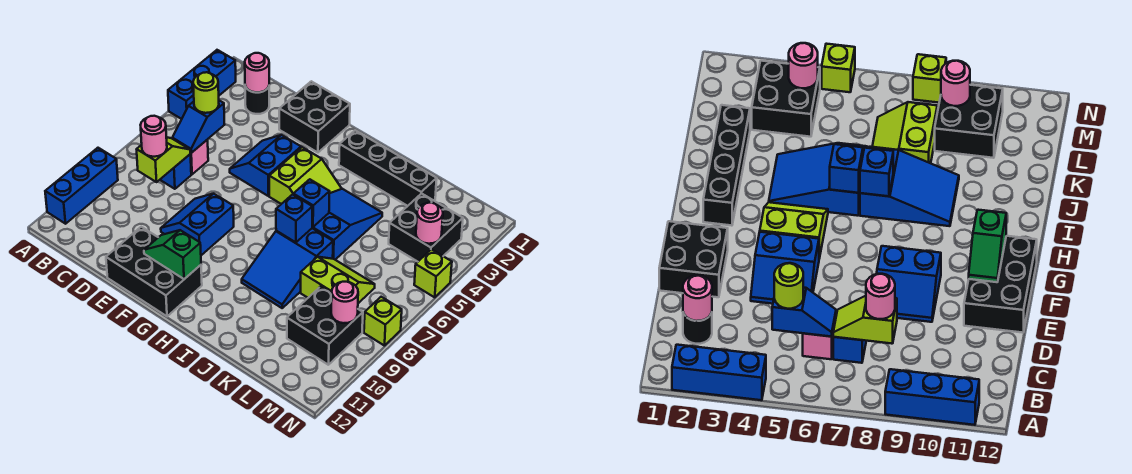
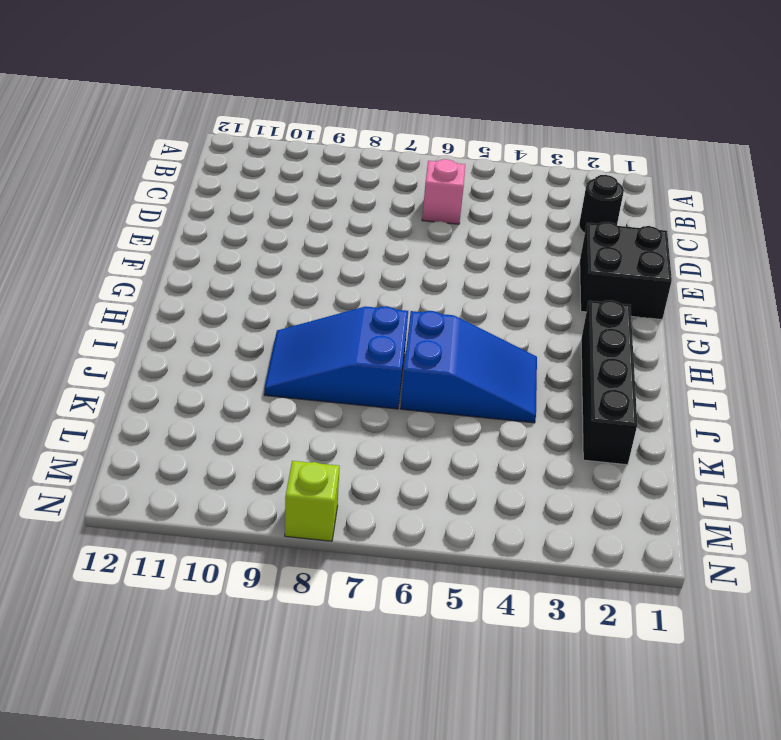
none -> blue brick A2:A4 level 1
none -> blue brick A9:A11 level 1
none -> blue brick C7 level 1

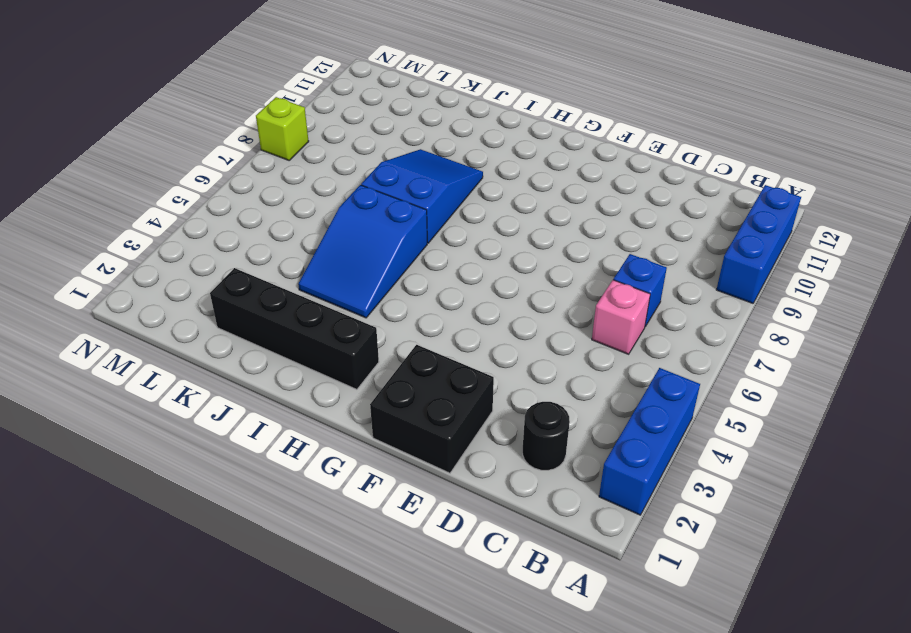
none -> blue slope E4:F5 level 1 top F
none -> blue slope E8:F9 level 1 top F
none -> black brick E11:G12 level 1

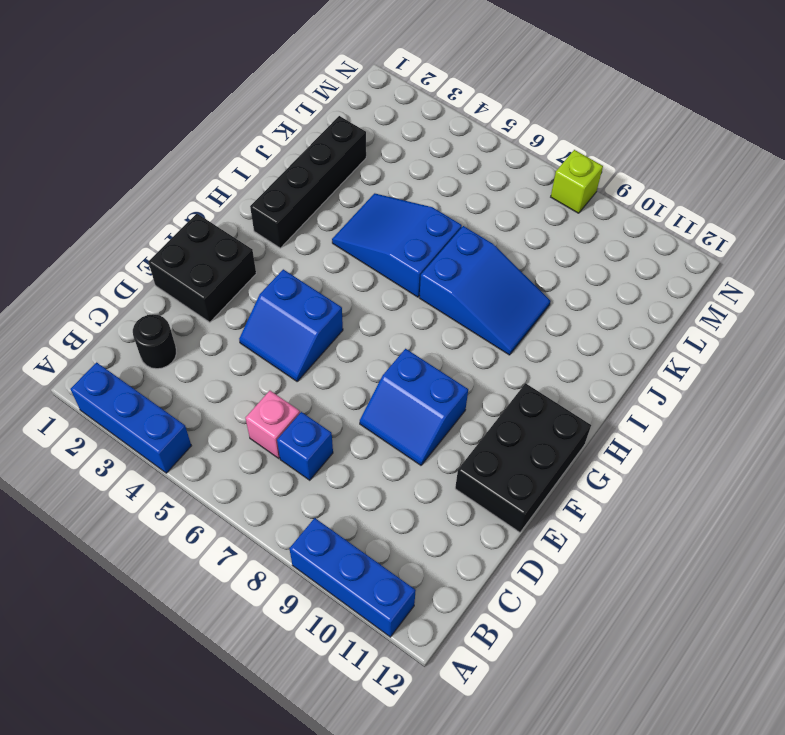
none -> lime slope G4:H5 level 1 top G
none -> lime slope K7:L8 level 1 top 8
none -> black brick L3:M4 level 1

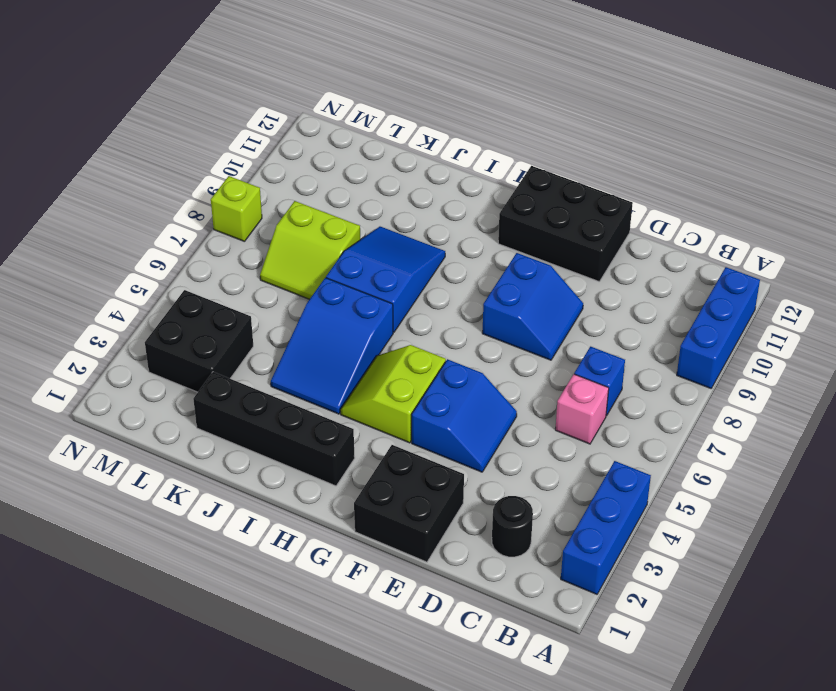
none -> black brick L9:M10 level 1
none -> lime brick N5 level 1
none -> pink round brick C2 level 2

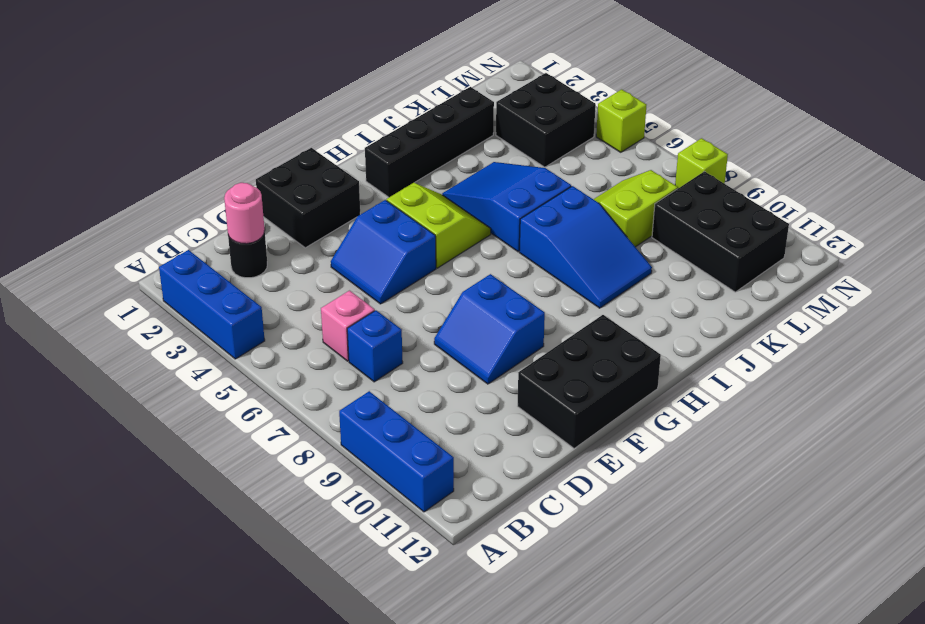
black brick L9:M11 level 1 -> black brick L9:M10 level 1
none -> blue slope C5:C6 level 2 top 5
none -> lime slope C7:C8 level 2 top 8
none -> green slope F11:G11 level 2 top G

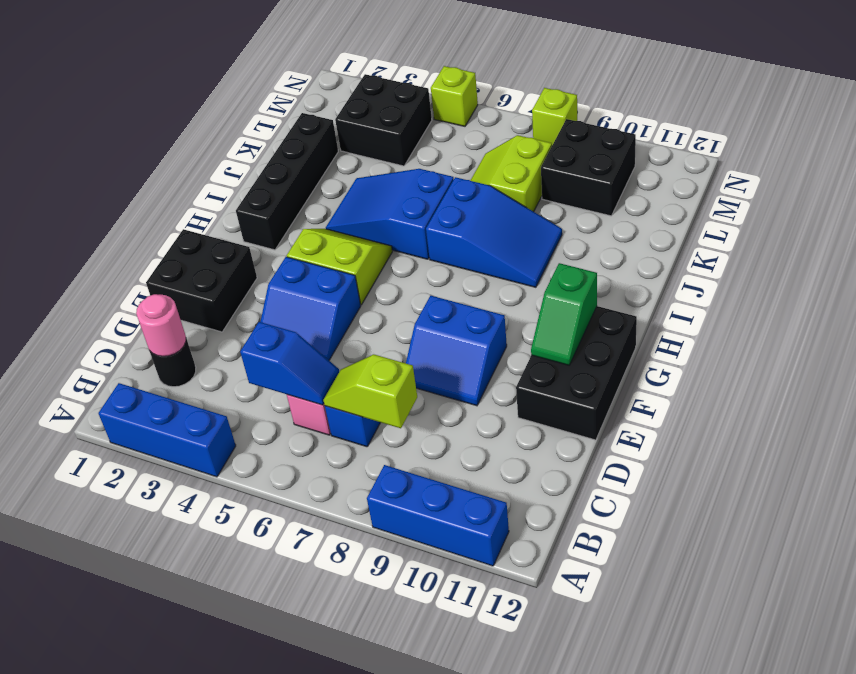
none -> blue brick I6 level 2
none -> blue brick I7 level 2
none -> pink round brick M4 level 2

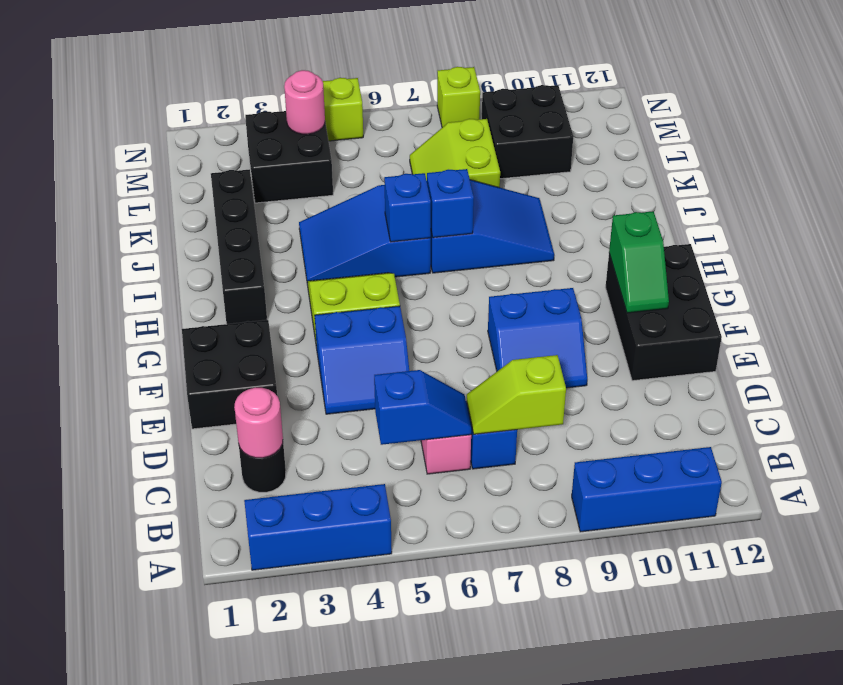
none -> pink round brick M9 level 2
none -> lime round brick C5 level 3
none -> pink round brick C8 level 3

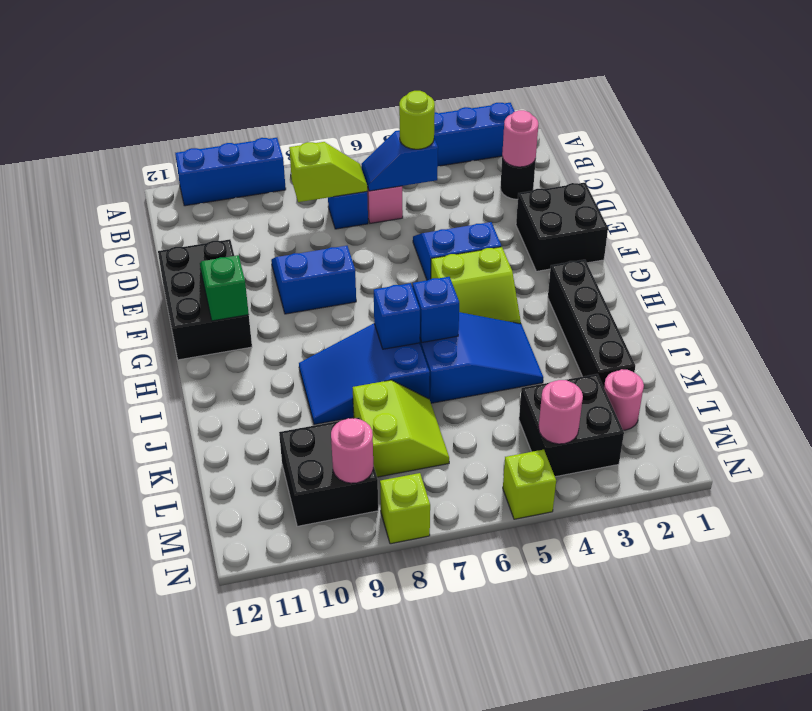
pink round brick L2 level 1 -> pink round brick C8 level 3

